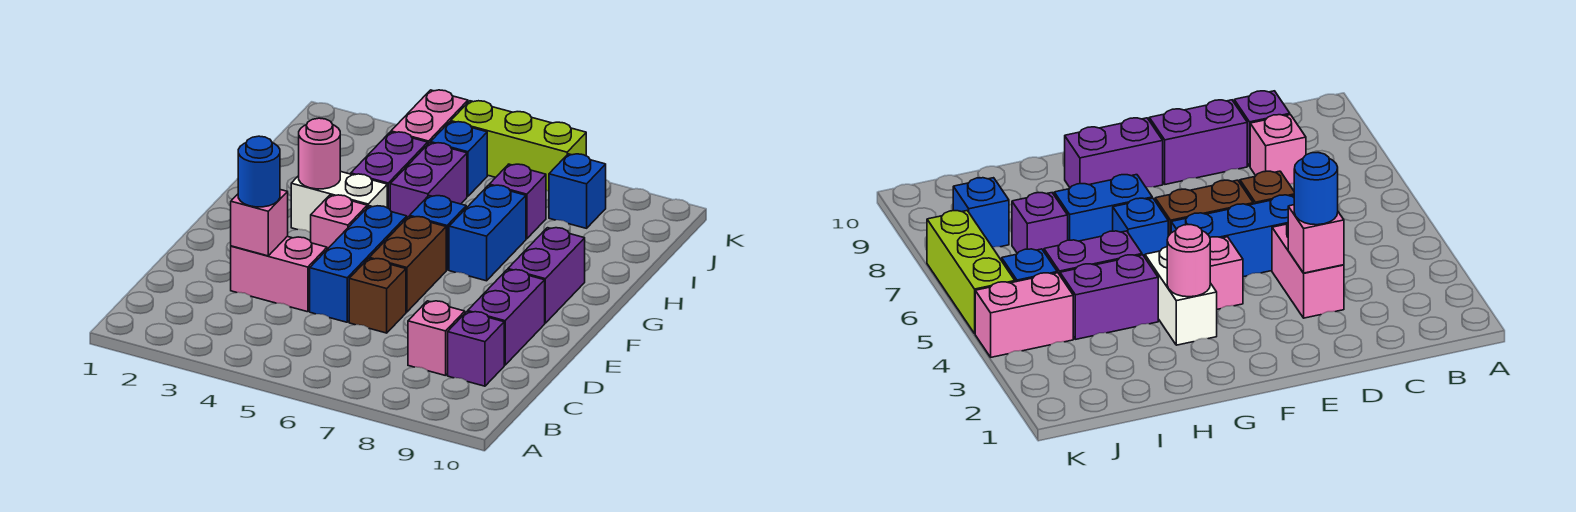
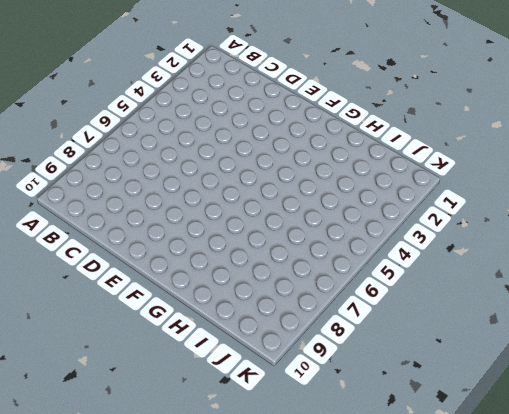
none -> pink brick C8 level 1
none -> purple brick C9 level 1
none -> pink brick D3:D4 level 1

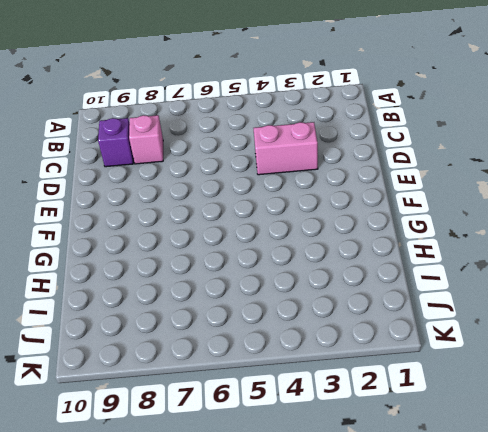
none -> blue brick D5:F5 level 1
none -> brown brick D6 level 1
none -> purple brick D9:E9 level 1

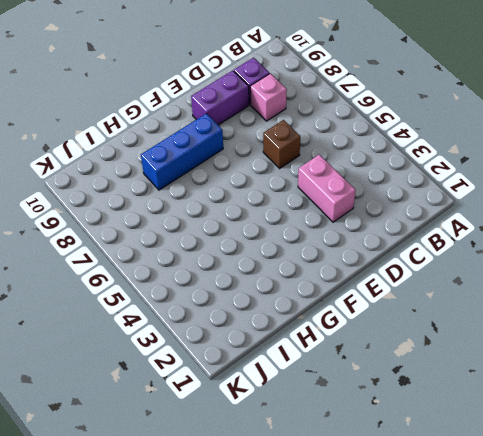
blue brick F8:H8 level 1 -> blue brick D5:F5 level 1
none -> brown brick E6:F6 level 1
none -> pink brick F4 level 1
none -> purple brick F9:G9 level 1

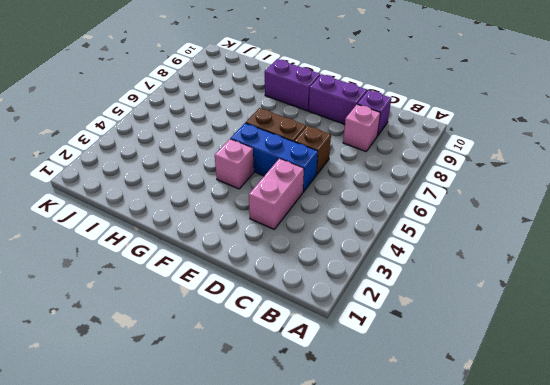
none -> white brick G3:G4 level 1
none -> blue brick G6 level 1
none -> blue brick G7:H7 level 1

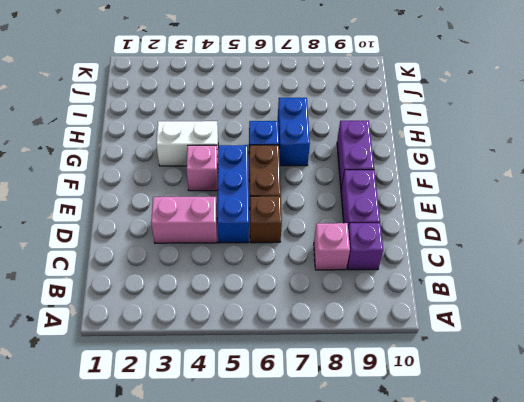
none -> purple brick H4:I4 level 1
none -> purple brick H5:I5 level 1
none -> purple brick I7 level 1

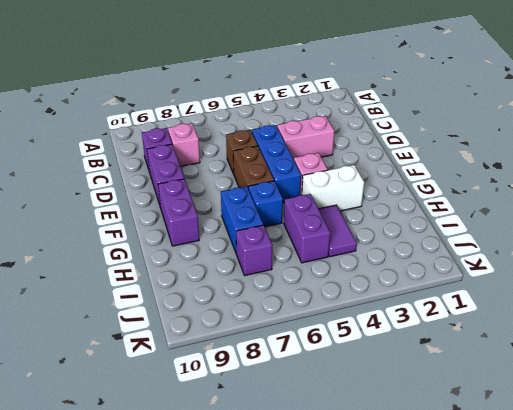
purple tile H4:I4 level 1 -> purple brick H4:I4 level 1
none -> pink brick J4:K4 level 1
none -> blue brick J5 level 1
none -> blue brick J8 level 1

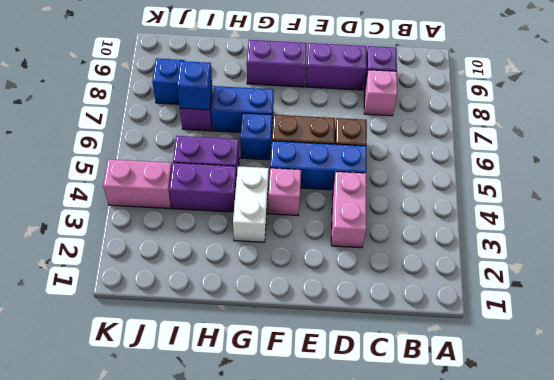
blue brick I7 level 2 -> blue brick J5 level 1
none -> lime brick K5:K7 level 1
none -> pink brick D3 level 2
none -> pink round brick G3 level 2

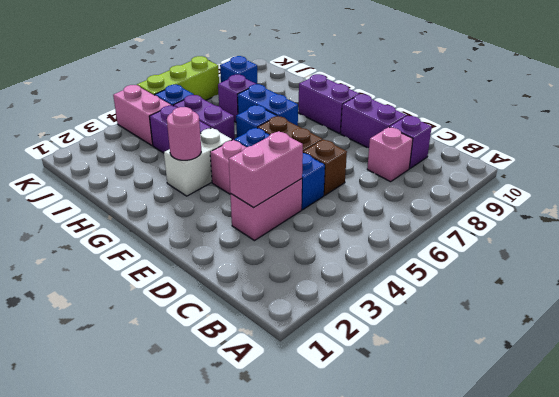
pink brick D3:D4 level 2 -> pink brick D3 level 2
none -> blue round brick D3 level 3

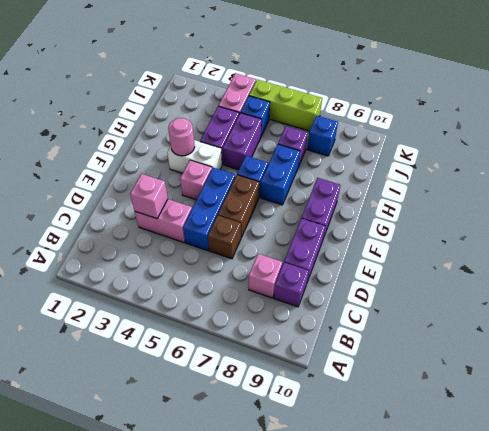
none -> blue round brick D3 level 3

